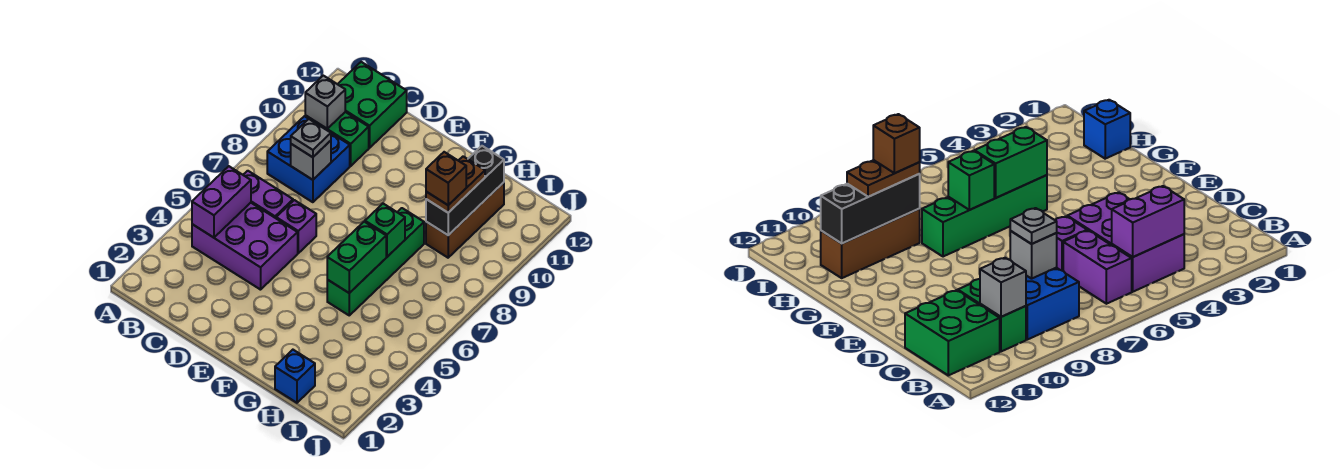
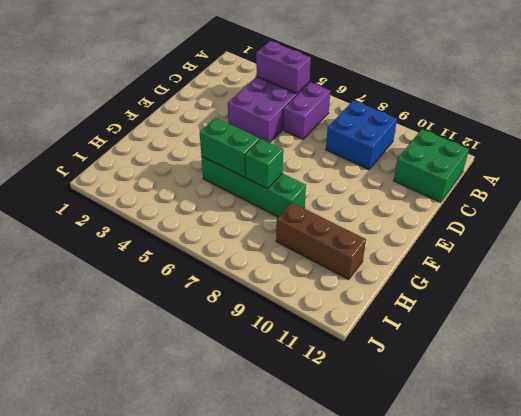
none -> green brick B10:C10 level 1
none -> purple brick D6 level 1
none -> blue brick H1 level 1

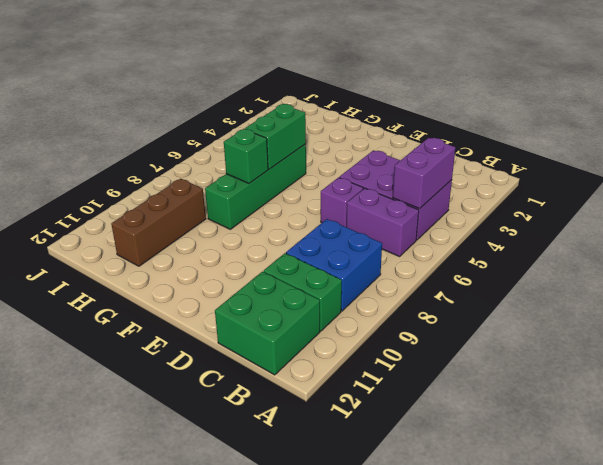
none -> blue brick H1 level 1
none -> grey brick B10 level 2
none -> grey brick C8 level 2

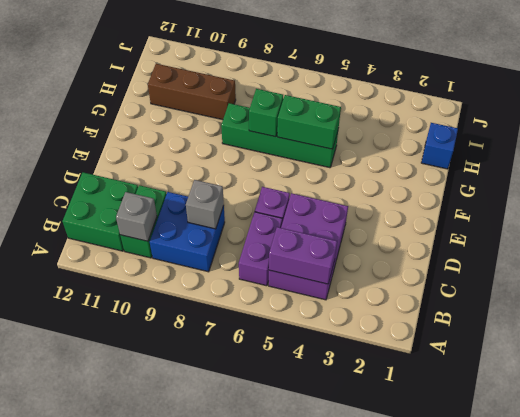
none -> black brick H9:H11 level 2
none -> grey plate C8 level 3
none -> brown plate H9:H10 level 3

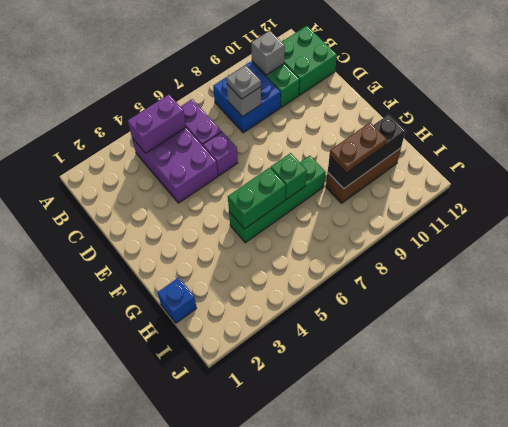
none -> brown brick H9 level 4

